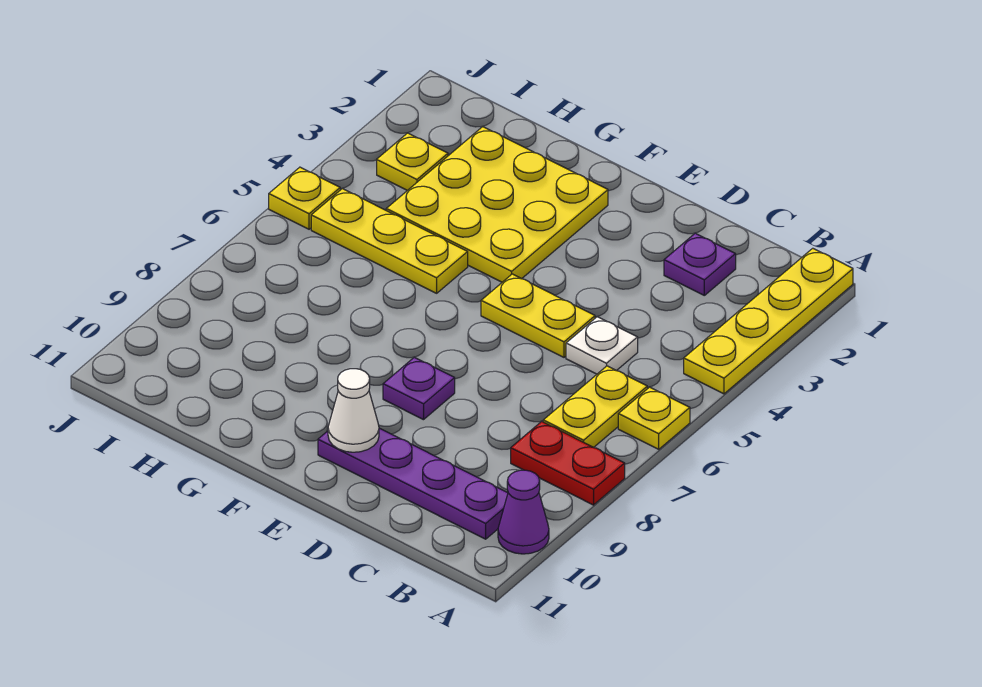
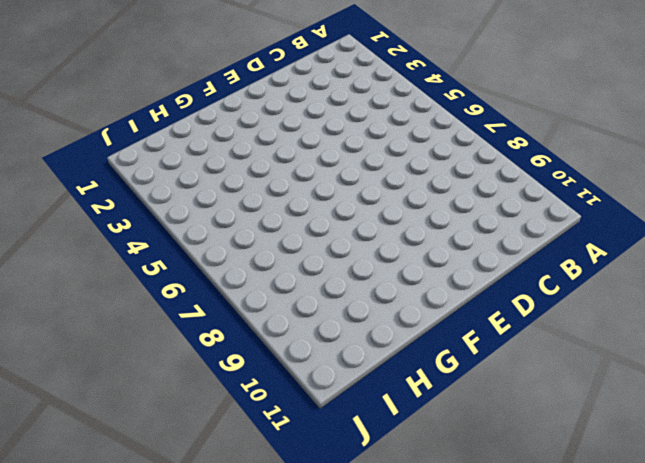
none -> yellow plate A1:A4 level 1
none -> yellow plate A6 level 1
none -> red plate A8:B8 level 1

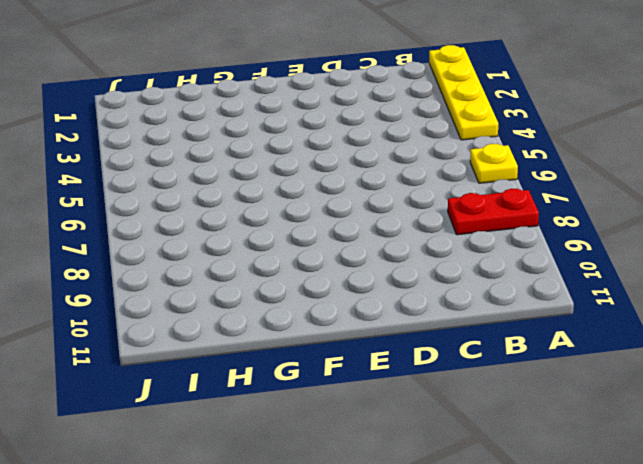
none -> purple cone A10 level 1
none -> yellow plate B6:B7 level 1
none -> purple plate B10:E10 level 1

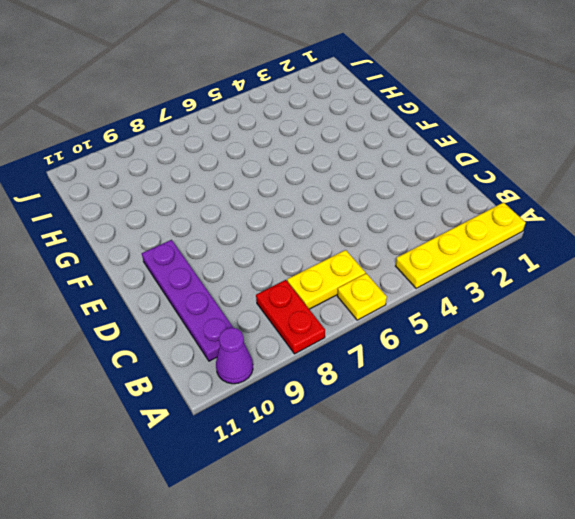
none -> purple plate C2 level 1
none -> white plate C5 level 1
none -> yellow plate D5:E5 level 1

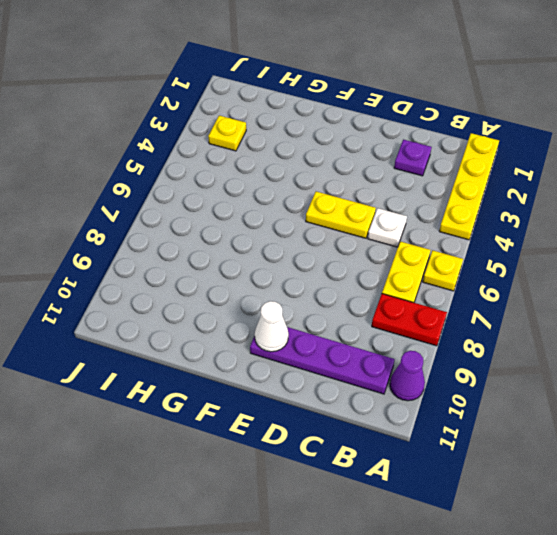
none -> purple plate E8 level 1
none -> yellow plate F2:H4 level 1
none -> yellow plate G5:I5 level 1

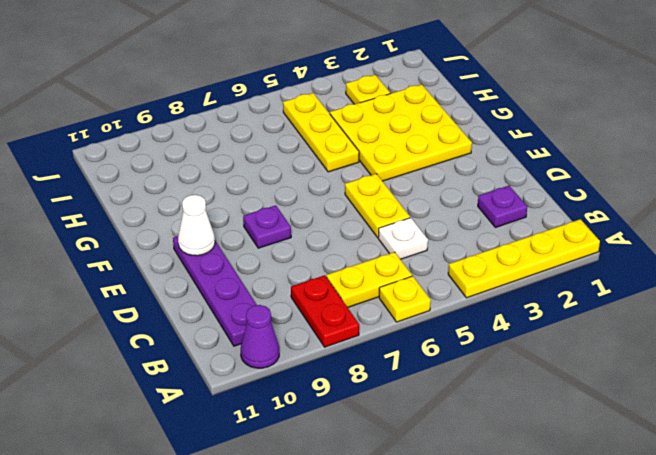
none -> yellow plate J5 level 1

